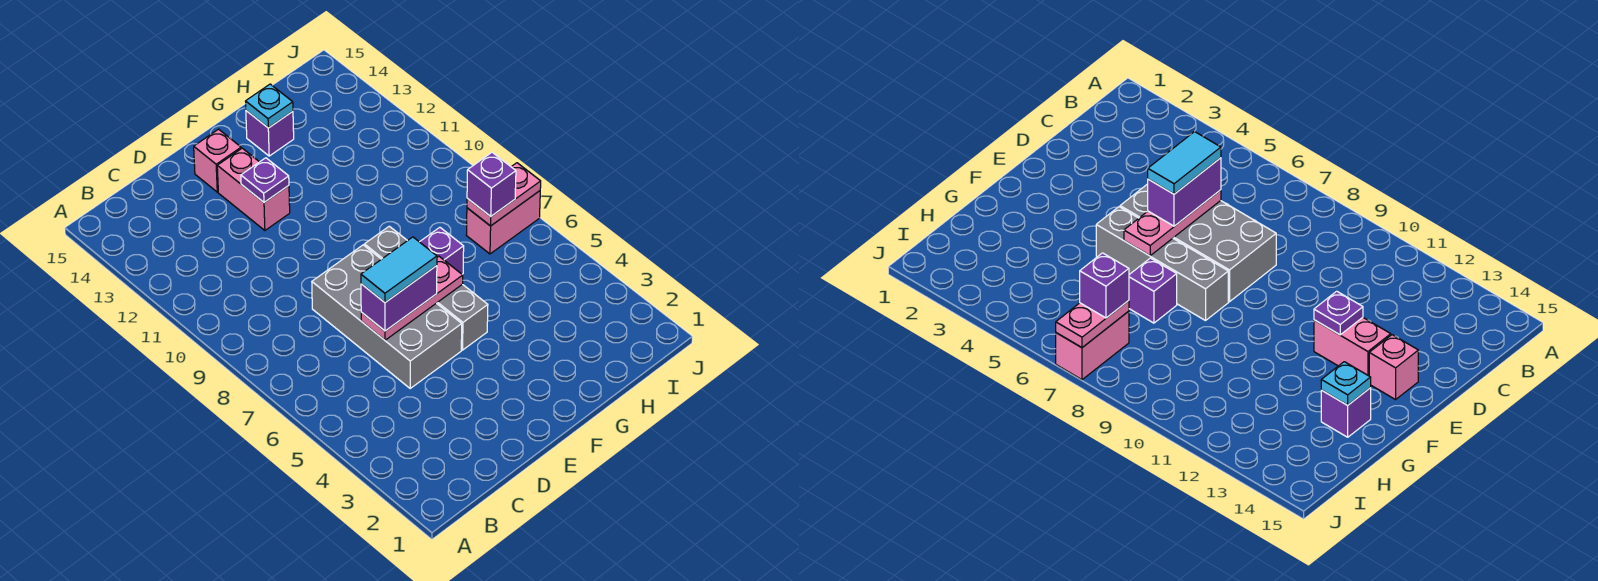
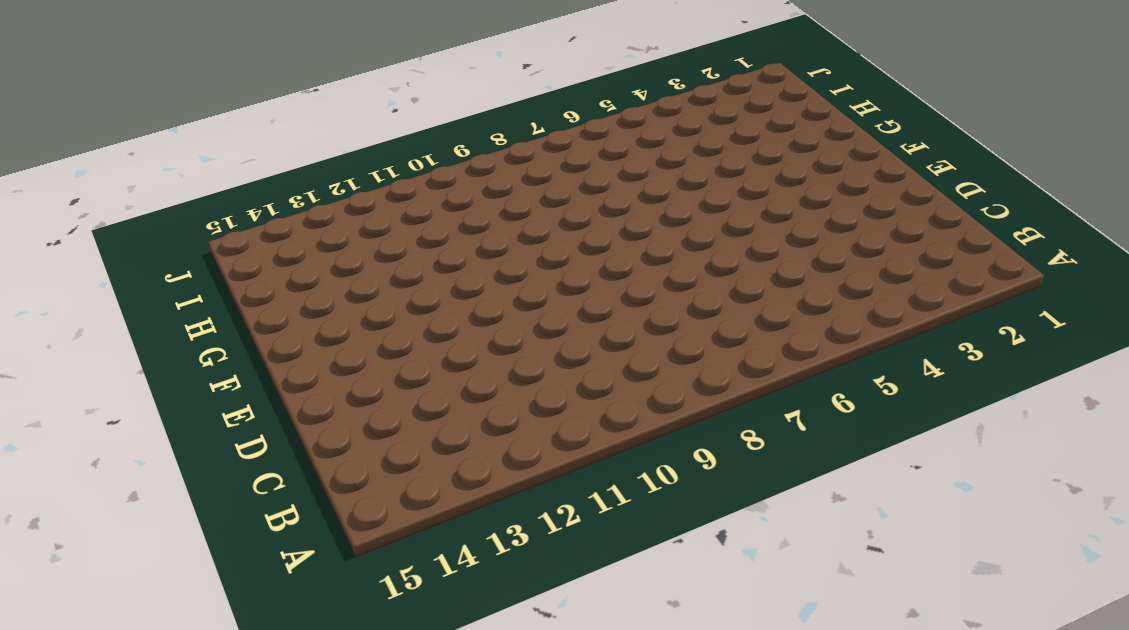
none -> grey brick D5:E8 level 1
none -> pink brick E12:E13 level 1
none -> pink brick E14 level 1

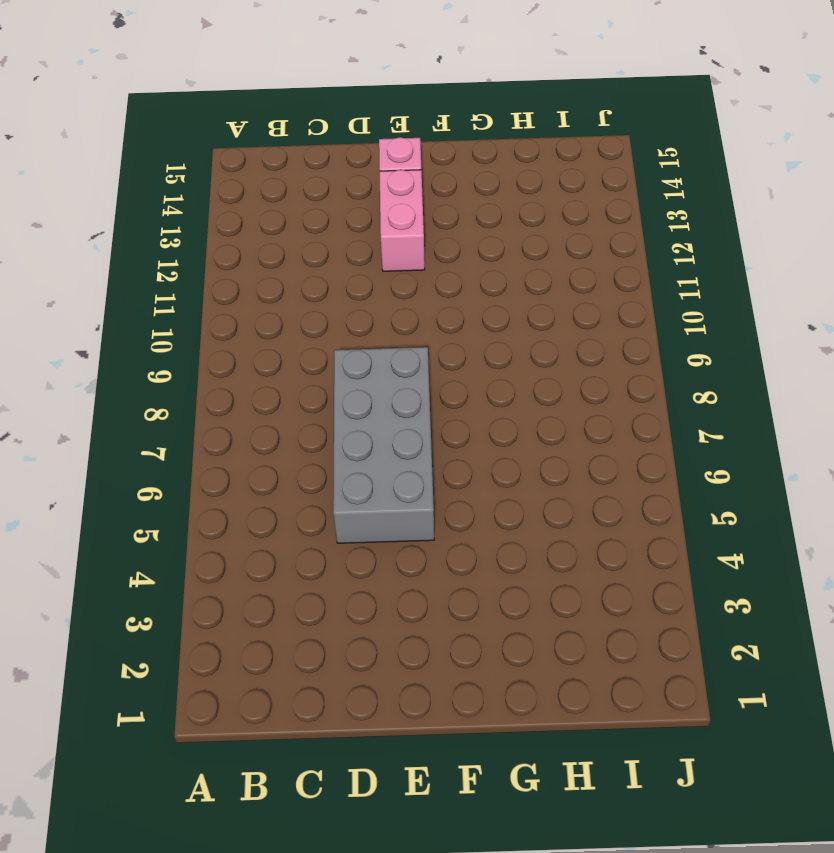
none -> grey brick F5:F8 level 1
none -> purple brick G7 level 1
none -> purple brick G14 level 1

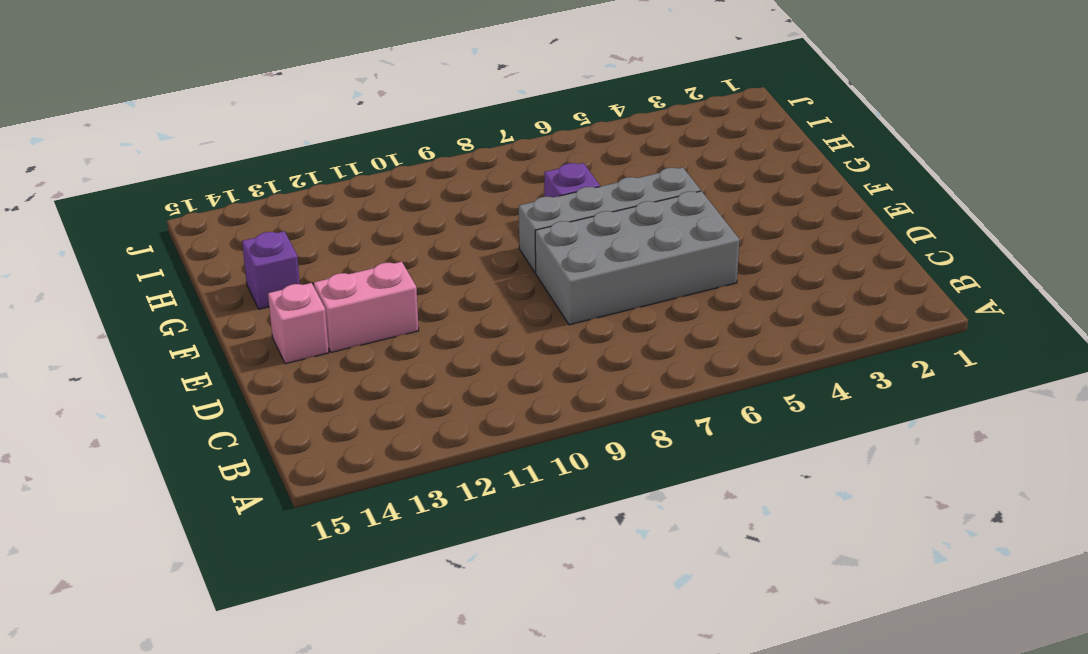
none -> pink brick I7:J7 level 1
none -> pink plate D6:F6 level 2
none -> purple plate E12 level 2

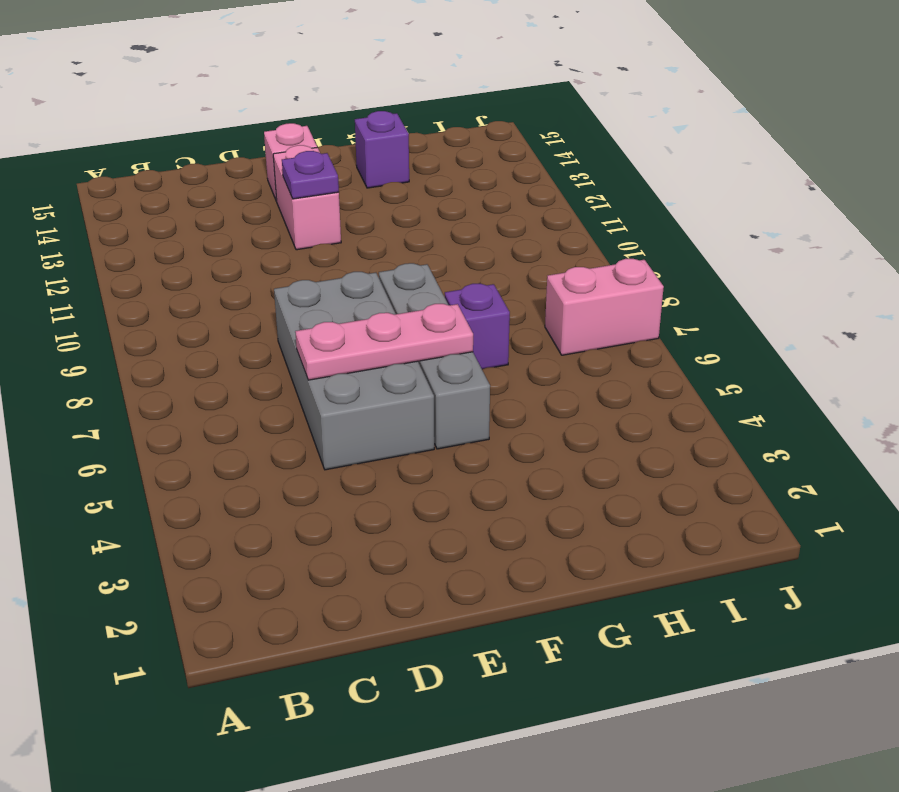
none -> cyan plate G14 level 2
none -> pink plate I7:J7 level 2
none -> purple brick D6:E6 level 3

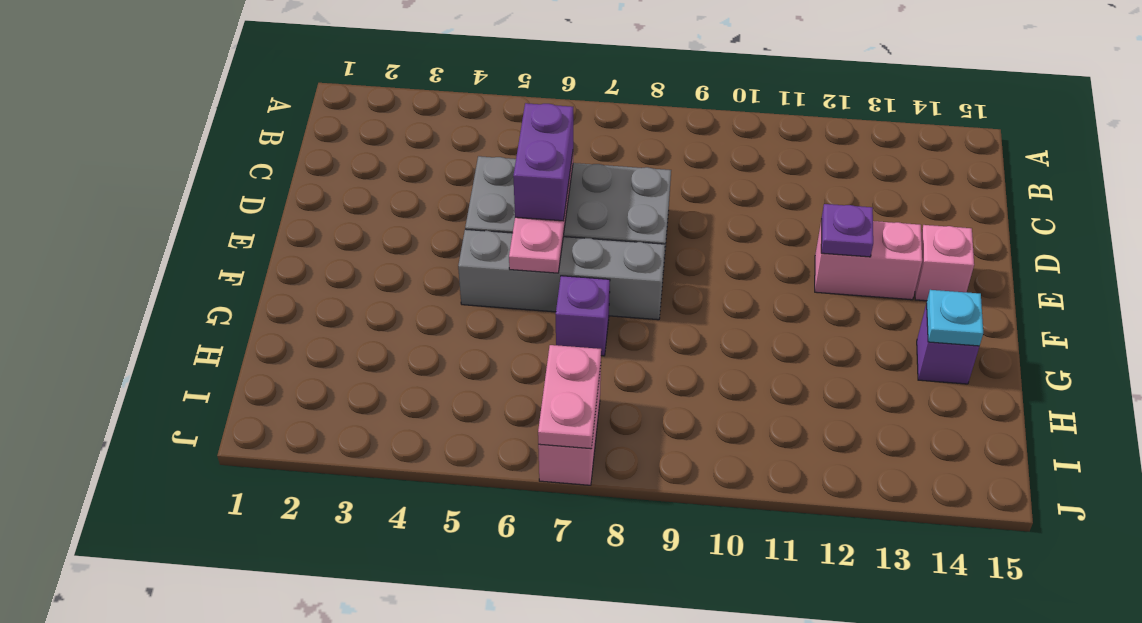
none -> purple brick I7 level 3
none -> cyan tile D6:E6 level 4

